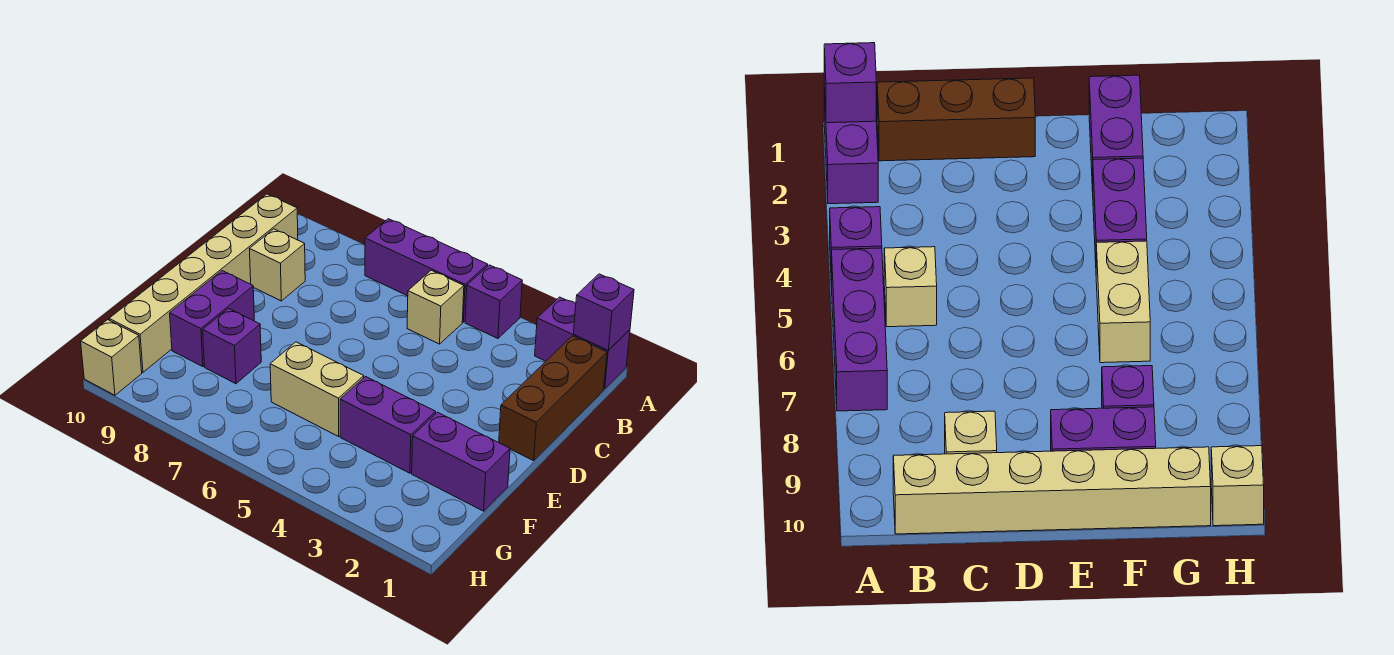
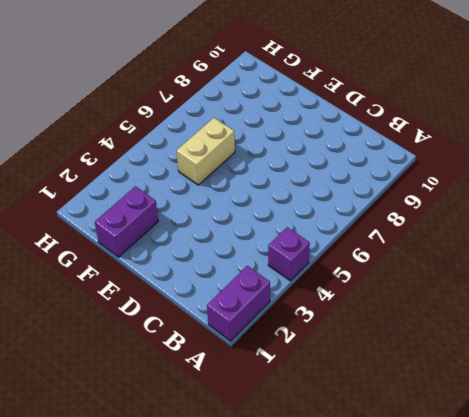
none -> purple brick A5:A7 level 1
none -> brown brick B1:D1 level 1
none -> tan brick B5 level 1

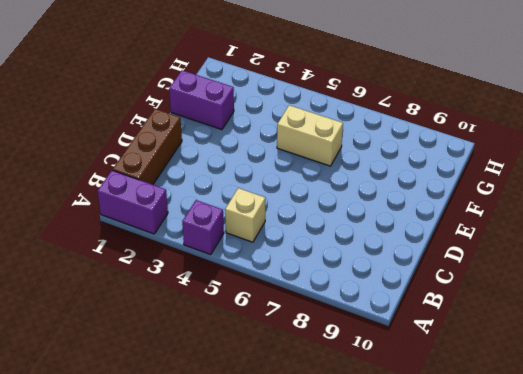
none -> purple brick A5:A7 level 1
none -> tan brick B10:G10 level 1
none -> tan brick C9 level 1

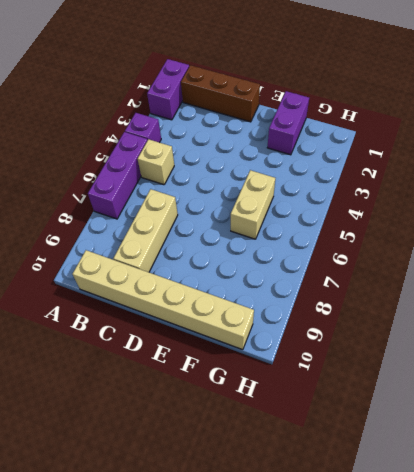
tan brick C7:C9 level 1 -> tan brick C9 level 1
none -> purple brick E9:F9 level 1
none -> purple brick F3:F4 level 1
none -> purple brick F8 level 1

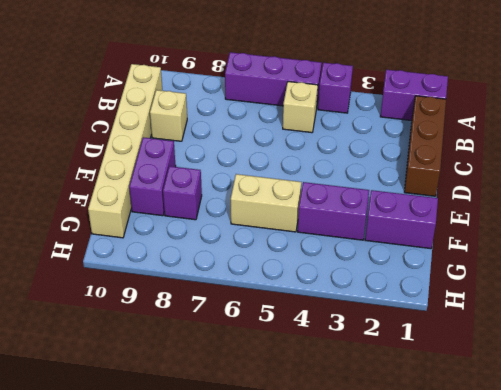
none -> tan brick H10 level 1
none -> purple brick A1 level 2

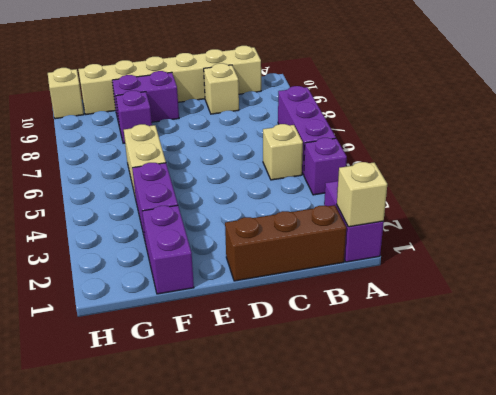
tan brick A1 level 2 -> purple brick A1 level 2

